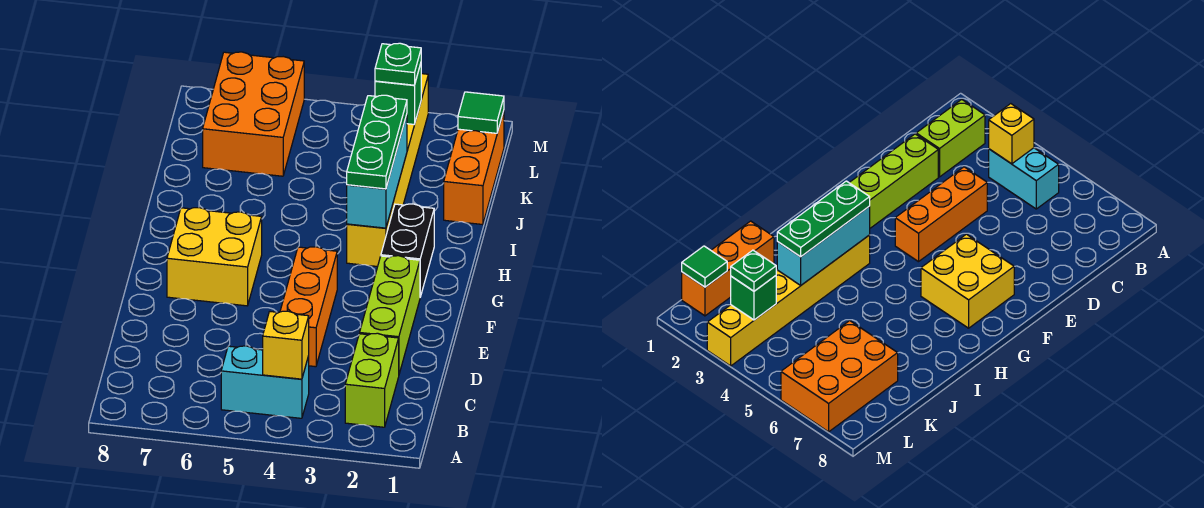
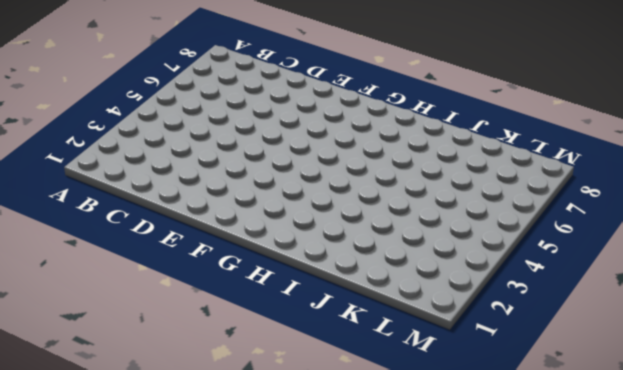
none -> lime brick B2:C2 level 1
none -> cyan brick B4:B5 level 1
none -> lime brick D2:F2 level 1

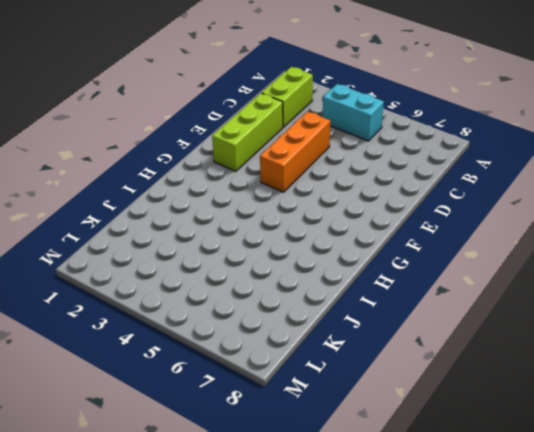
none -> yellow brick F6:G7 level 1
none -> black brick G2:H2 level 1
none -> yellow brick H3:M3 level 1

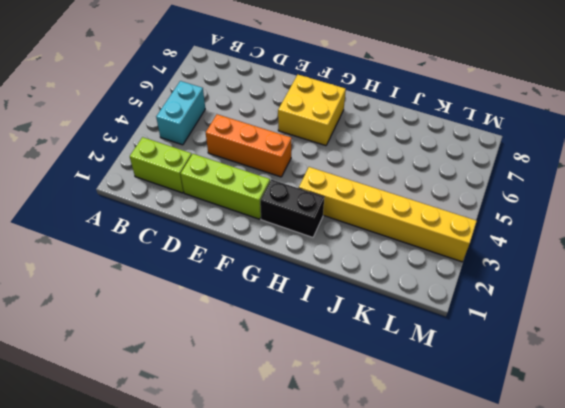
none -> orange brick J1:L1 level 1
none -> orange brick K6:M7 level 1
none -> yellow brick B4 level 2

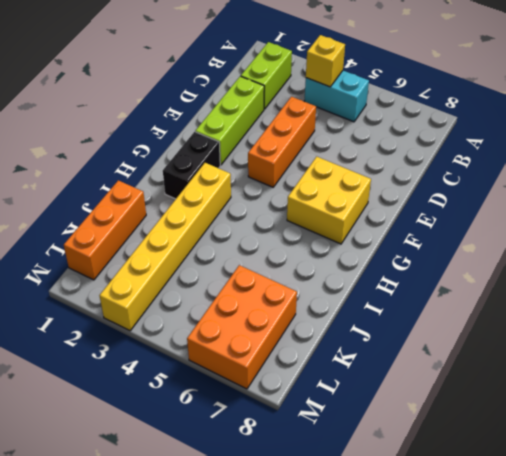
none -> cyan brick H3:J3 level 2
none -> green tile L1 level 2
none -> green brick L3 level 2

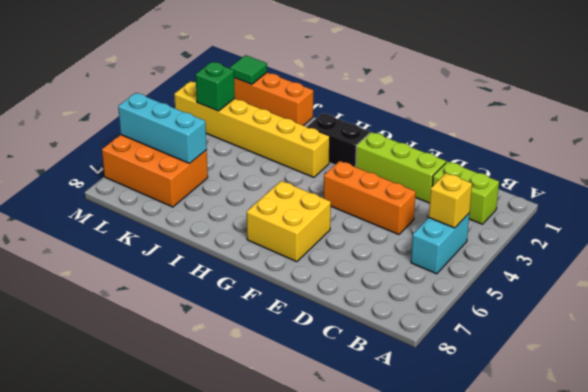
cyan brick K6:M6 level 2 -> cyan brick H3:J3 level 2
none -> green plate H3:J3 level 3
none -> green plate L3 level 3

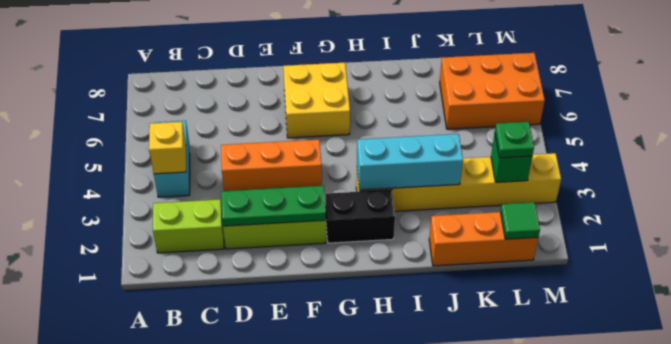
green plate D2:F2 level 2 -> green plate H3:J3 level 3

